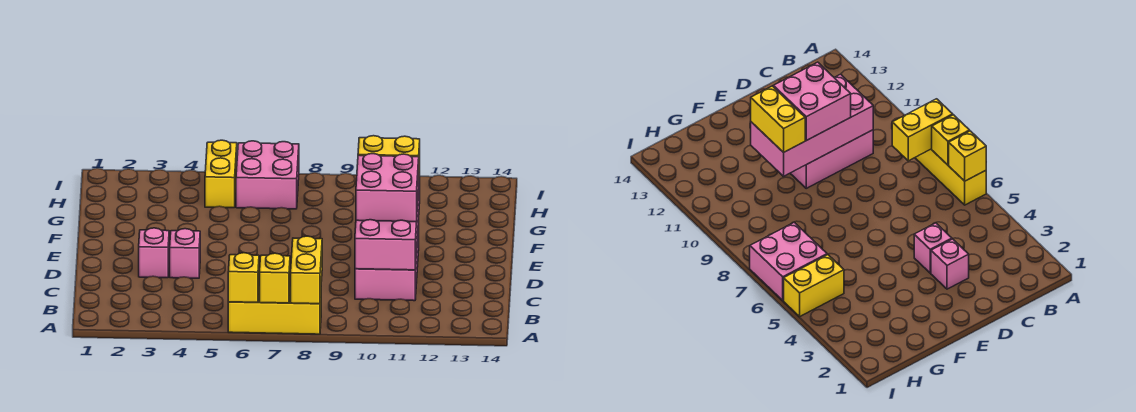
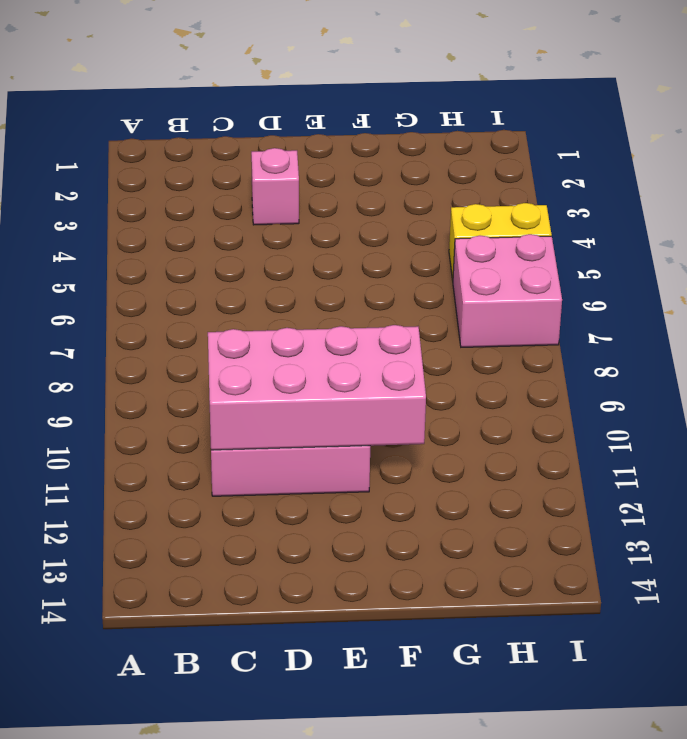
none -> yellow brick A6:A8 level 1
none -> pink brick D4 level 1
none -> yellow brick A6 level 2

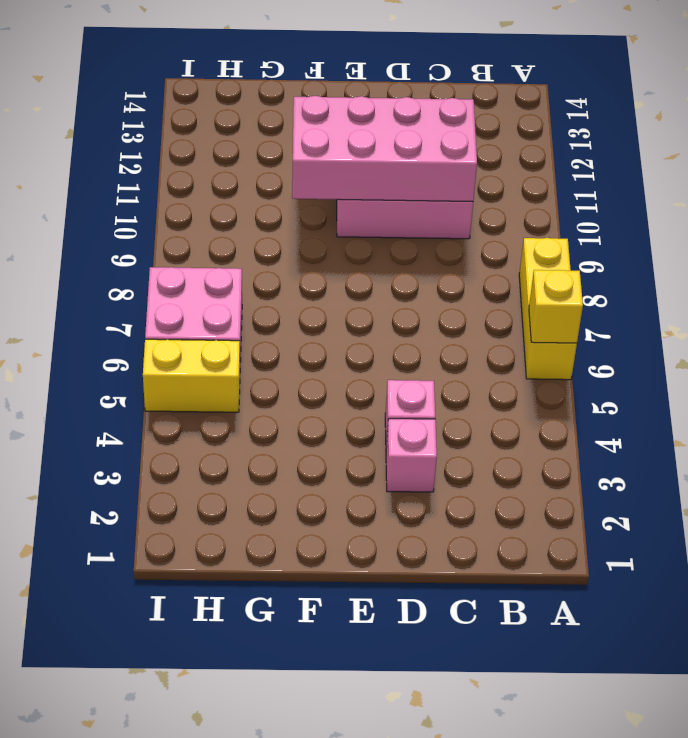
none -> yellow brick A7 level 2
none -> yellow brick A8:B8 level 2
none -> pink brick D10:E11 level 3

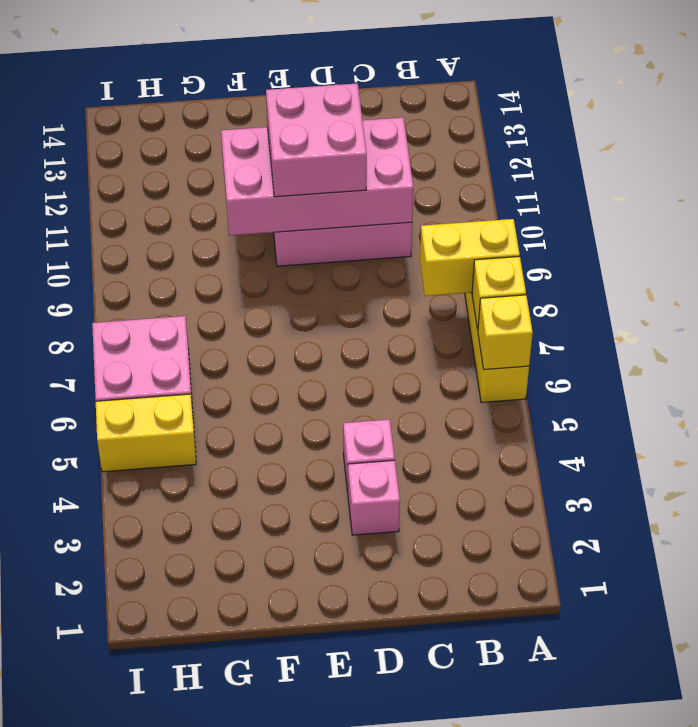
none -> yellow brick F10:F11 level 3

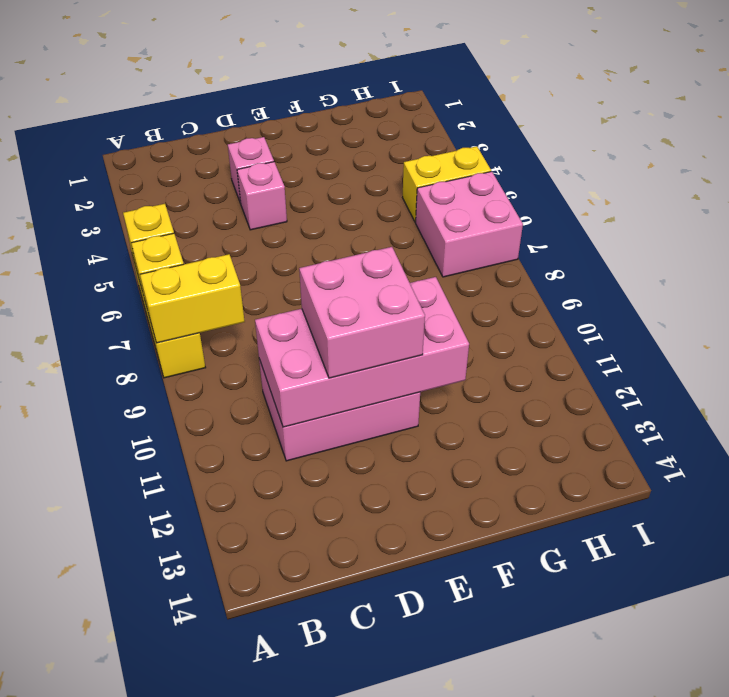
none -> yellow brick F10:F11 level 3

